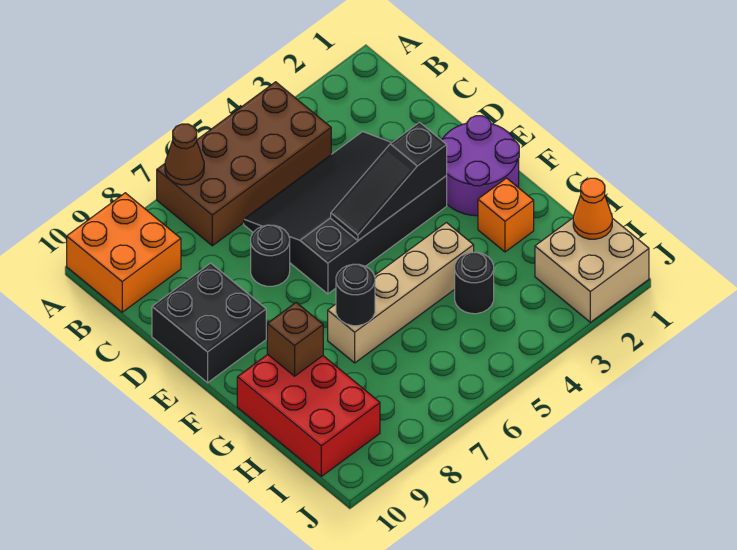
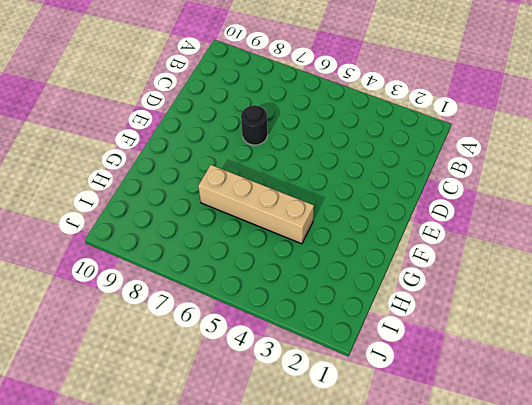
none -> brown brick A4:B7 level 1
none -> orange brick A9:B10 level 1
none -> black slope C3:E6 level 1 top E

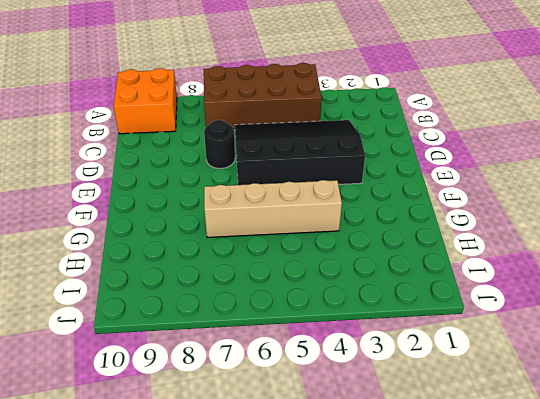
none -> black brick D9:E10 level 1
none -> purple round brick E1:F2 level 1
none -> orange brick G2 level 1

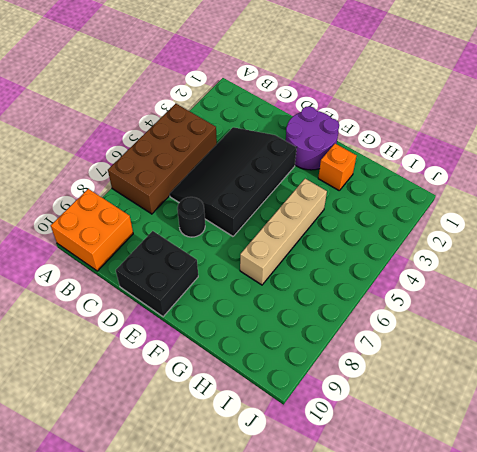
none -> red brick G9:I10 level 1
none -> black round brick H4 level 1
none -> tan brick I1:J2 level 1

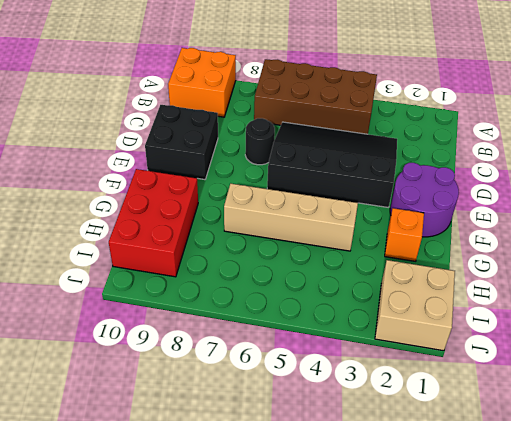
none -> black round brick H4 level 1
none -> brown cone A7 level 2
none -> black slope E3:E5 level 2 top 3

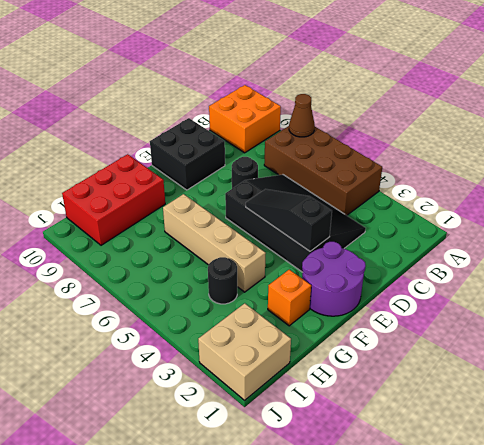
none -> black round brick G7 level 2
none -> brown brick G9 level 2
none -> orange cone I1 level 2

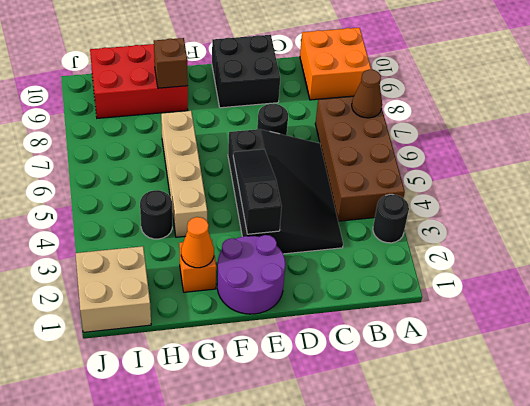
black round brick A3 level 1 -> black round brick G7 level 2
orange cone G2 level 2 -> orange cone I1 level 2

